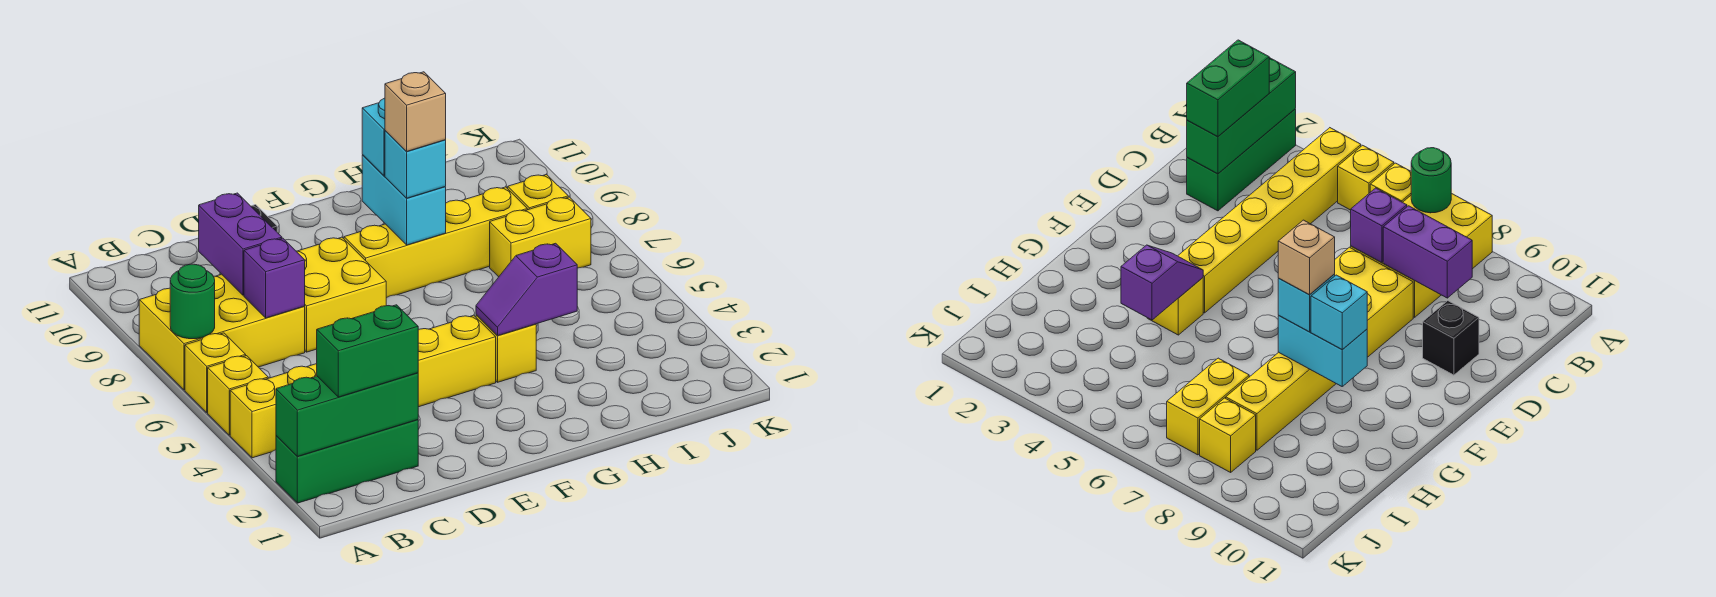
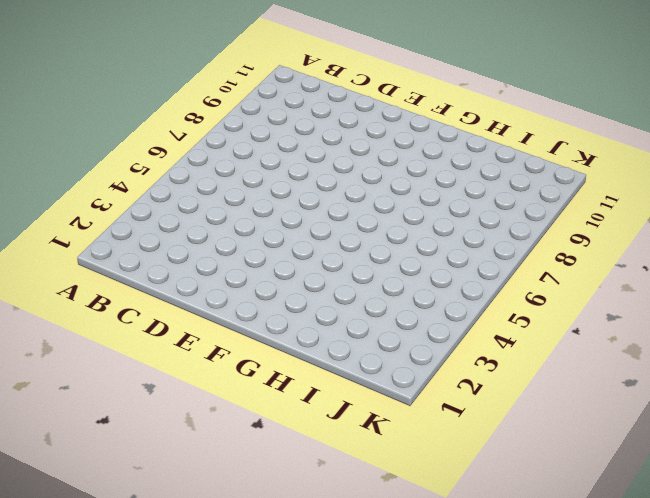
none -> green brick A2:C2 level 1
none -> yellow brick A4:F4 level 1
none -> yellow brick A5 level 1

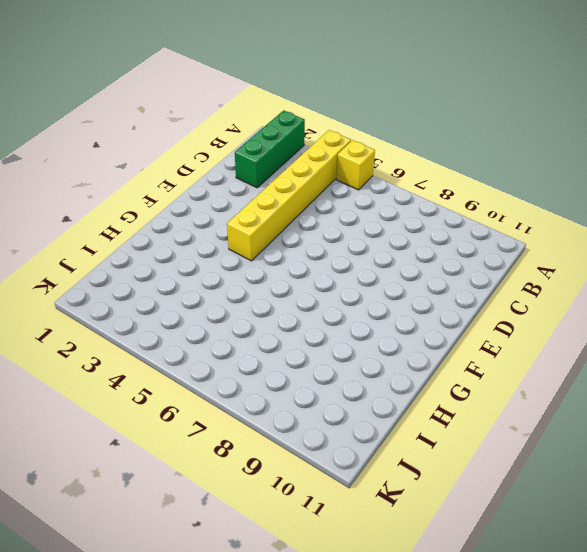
none -> yellow brick A6 level 1
none -> yellow brick A7:C8 level 1
none -> yellow brick D7:E8 level 1

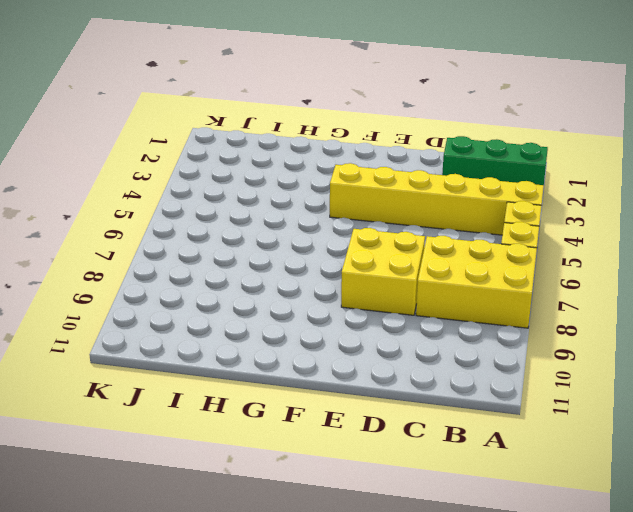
none -> black brick D10 level 1
none -> yellow brick F8:I8 level 1
none -> yellow brick G4 level 1

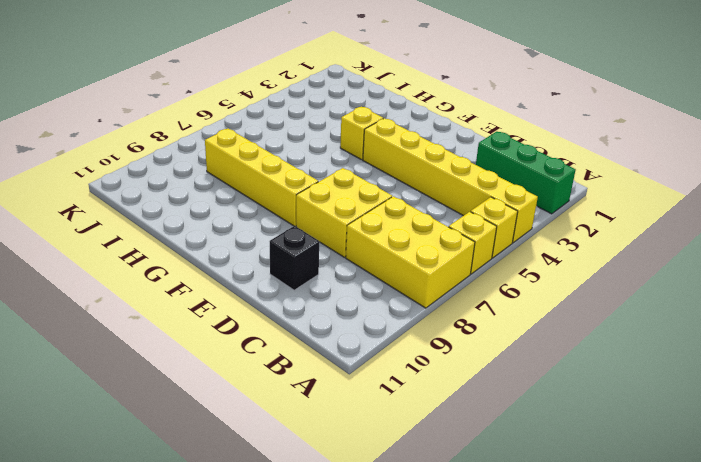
none -> yellow brick I7:J7 level 1
none -> yellow brick J8 level 1
none -> green brick A2:C2 level 2

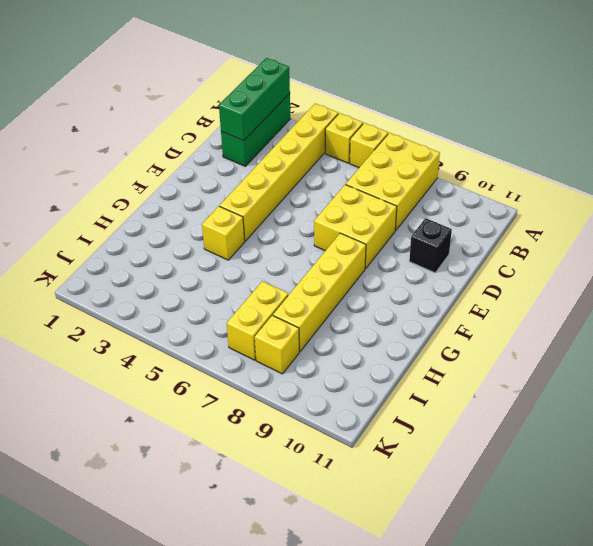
none -> green round brick A7 level 2
none -> purple brick C7 level 2
none -> purple brick C8:C9 level 2

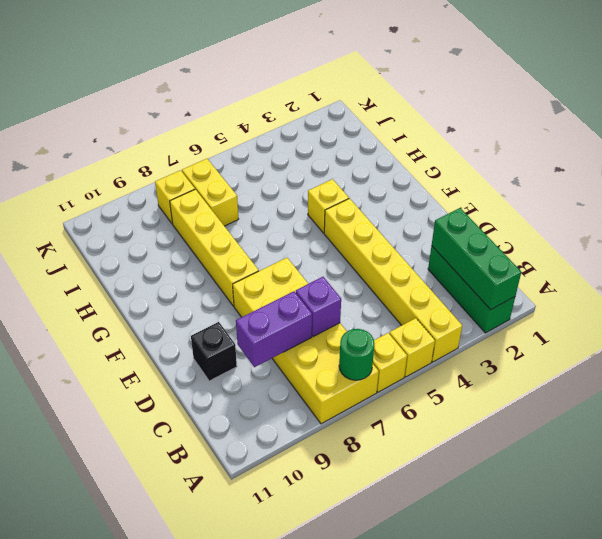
none -> purple slope G4:H4 level 2 top H
none -> cyan brick G8:G9 level 2
none -> green brick B2:C2 level 3

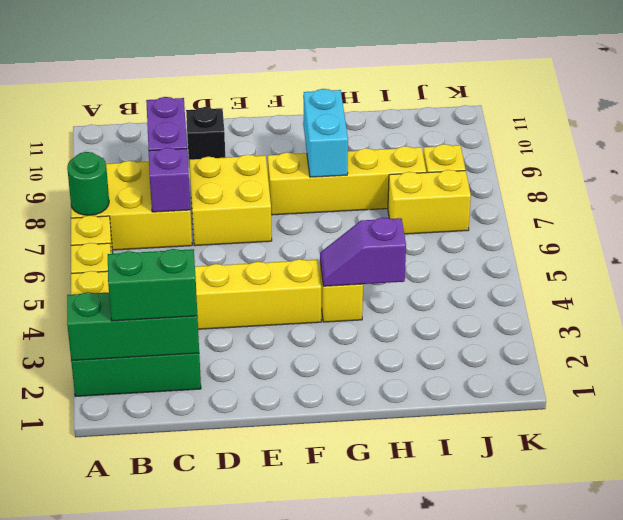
none -> cyan brick G8 level 3
none -> cyan brick G9 level 3
none -> tan brick G8 level 4

